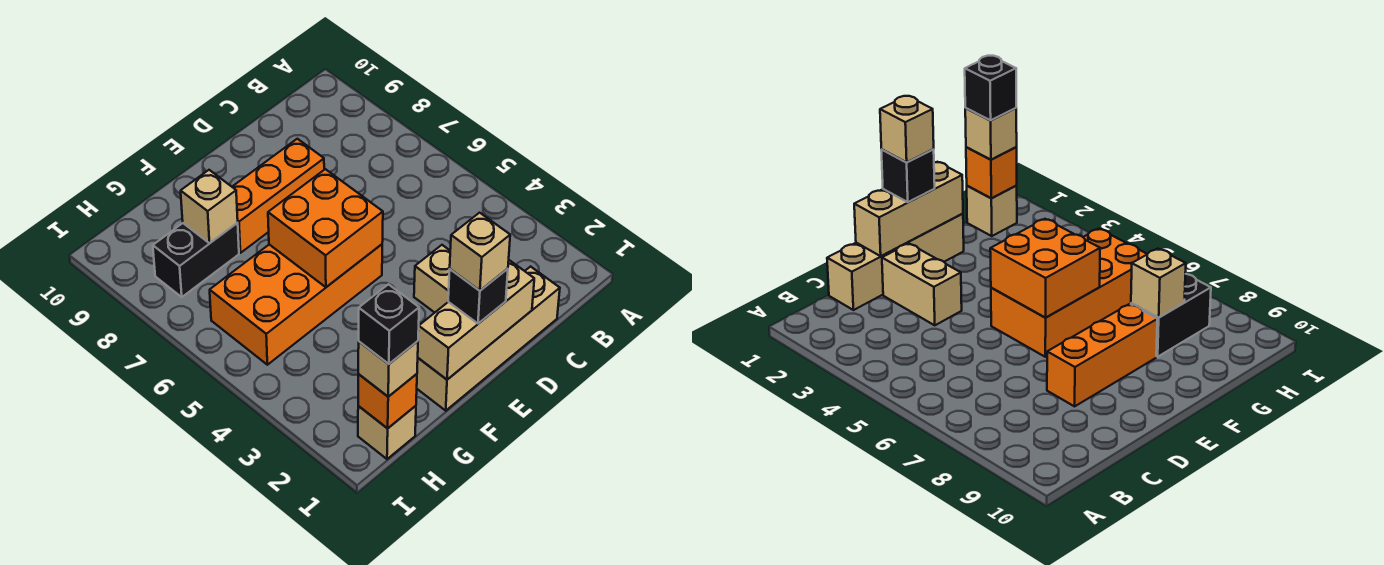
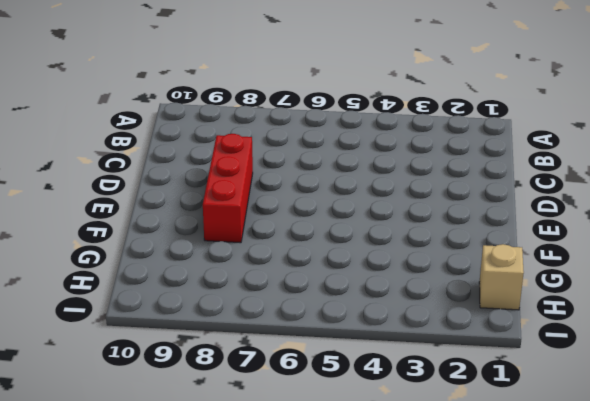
red brick D8:F8 level 1 -> orange brick D8:F8 level 1
none -> tan brick C1:F1 level 1
none -> tan brick D2:D3 level 1
none -> orange brick E5:H6 level 1

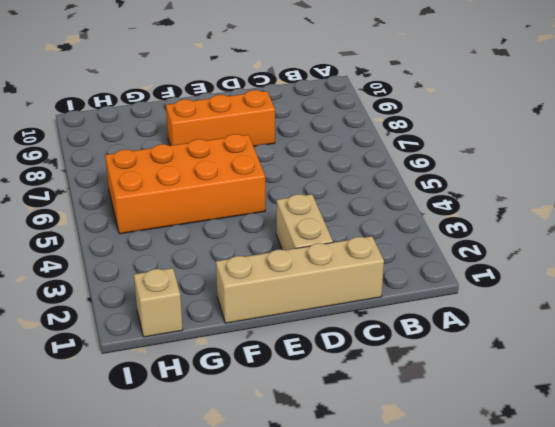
none -> black brick G8:H8 level 1
none -> tan brick D1:F1 level 2
none -> orange brick E5:F6 level 2

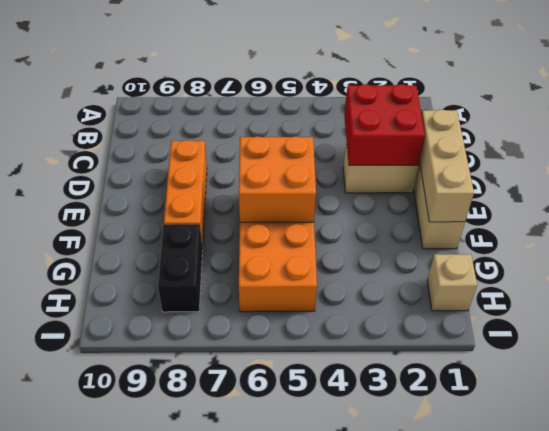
red brick C2:D3 level 2 -> none
none -> tan brick G8 level 2
none -> orange brick H1 level 2
none -> black brick E1 level 3

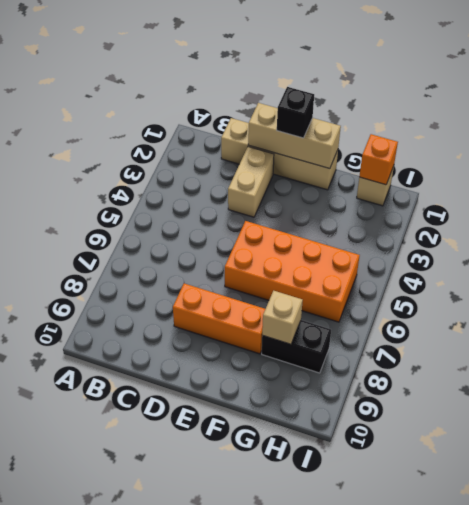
none -> orange brick E5:F6 level 2
none -> tan brick H1 level 3
none -> tan brick E1 level 4

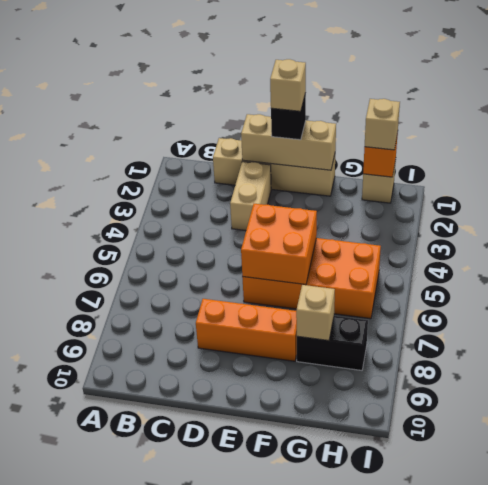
none -> black brick H1 level 4

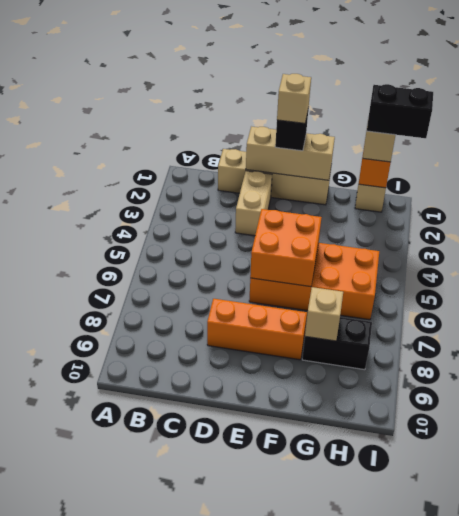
black brick H1:I1 level 4 -> black brick H1 level 4

